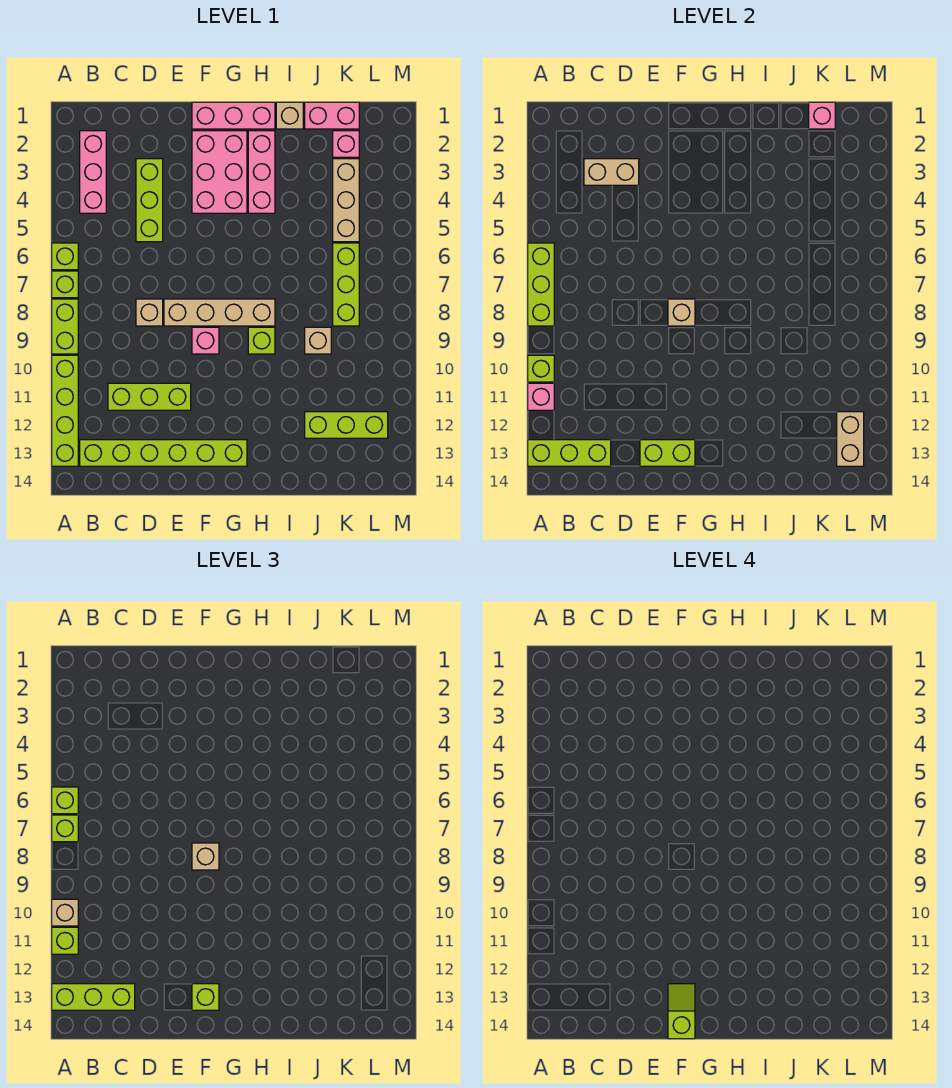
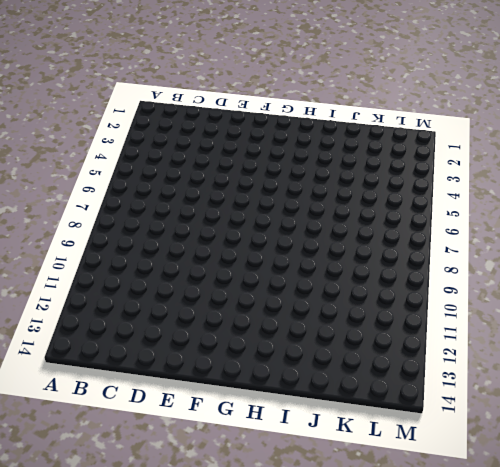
none -> lime brick A6 level 1
none -> lime brick A7 level 1
none -> lime brick A8:A9 level 1
none -> lime brick A10:A13 level 1

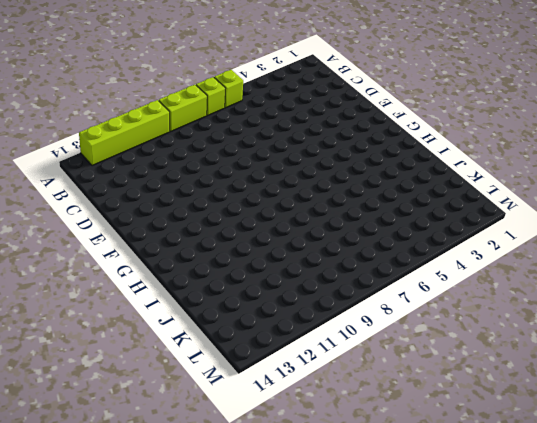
none -> pink brick B2:B4 level 1
none -> lime brick B13:G13 level 1
none -> lime brick C11:E11 level 1
none -> lime brick D3:D5 level 1

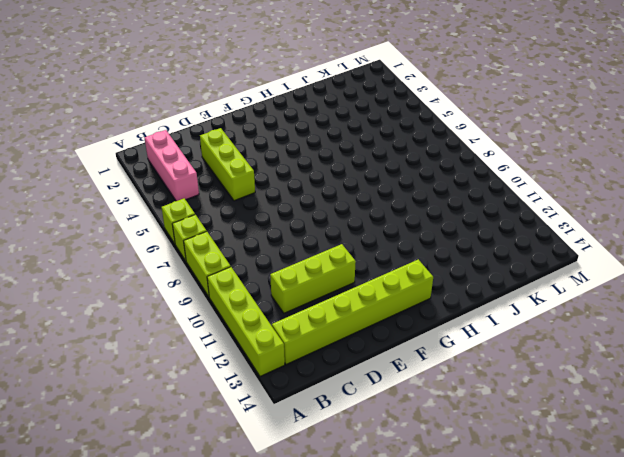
none -> tan brick D8 level 1
none -> tan brick E8:H8 level 1
none -> pink brick F1:H1 level 1
none -> pink brick F2:G4 level 1

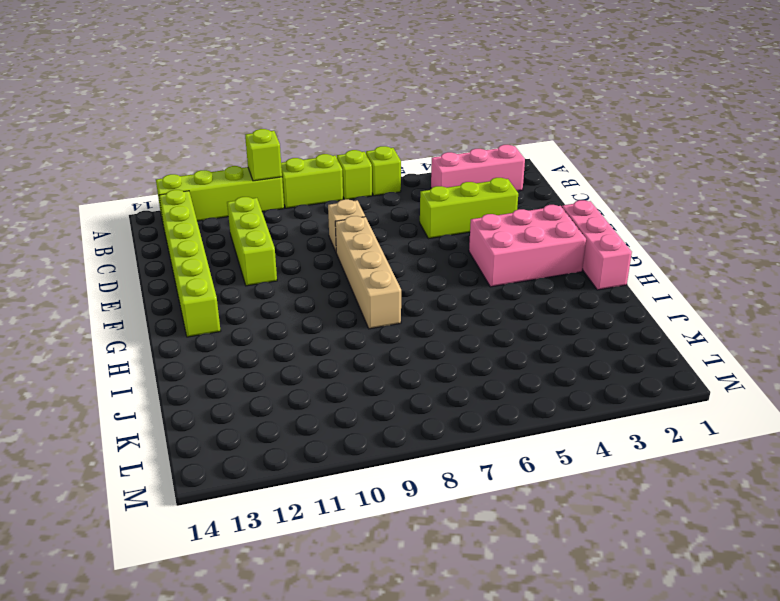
none -> pink brick F9 level 1
none -> pink brick H2:H4 level 1
none -> lime brick H9 level 1
none -> tan brick I1 level 1

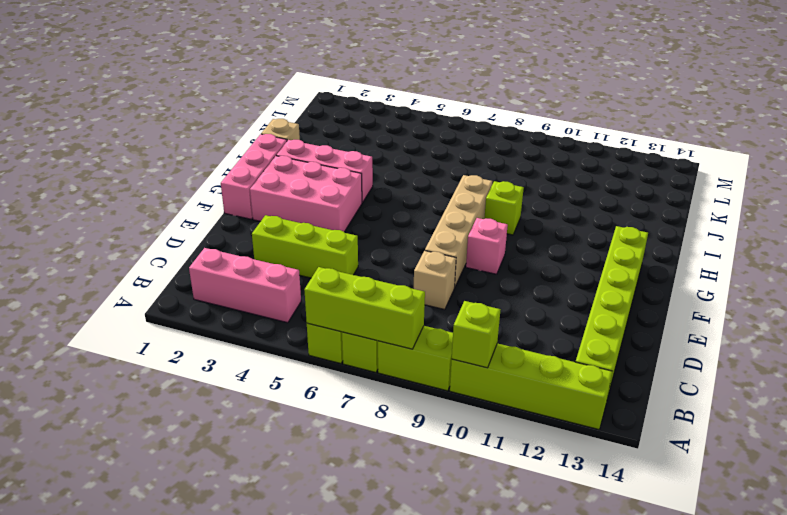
none -> lime brick C11:E11 level 1
none -> pink brick J1:K1 level 1
none -> tan brick J9 level 1
none -> lime brick J12:L12 level 1

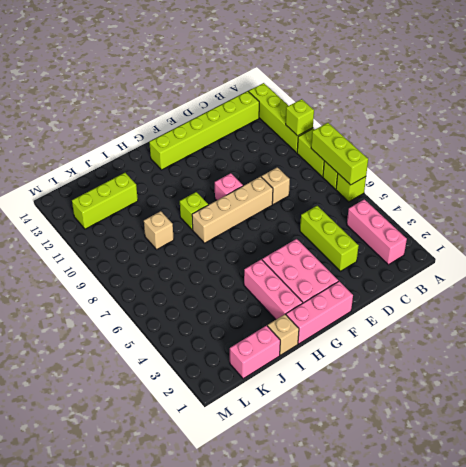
none -> lime brick C11:E11 level 1
none -> pink brick K2 level 1
none -> tan brick K3:K5 level 1
none -> lime brick K6:K8 level 1

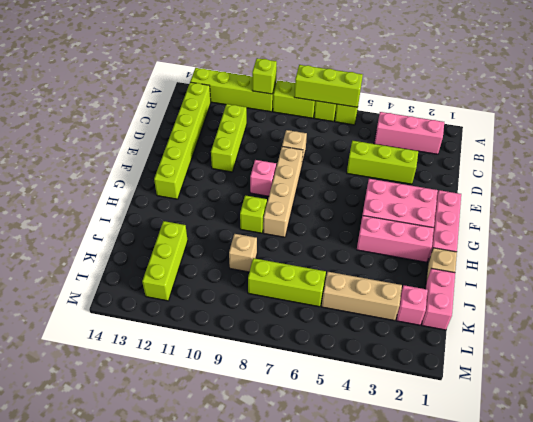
none -> pink brick A11 level 2
none -> lime brick A13:C13 level 2
none -> tan brick C3:D3 level 2
none -> lime brick E13:F13 level 2

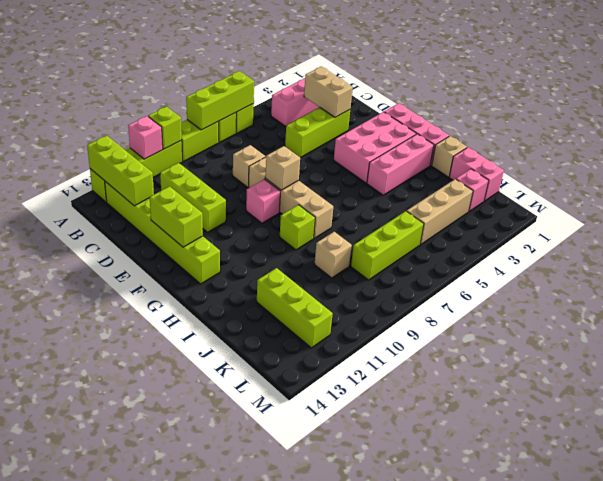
none -> pink brick K1 level 2
none -> tan brick L12:L13 level 2
none -> lime brick A6 level 3
none -> lime brick A7 level 3

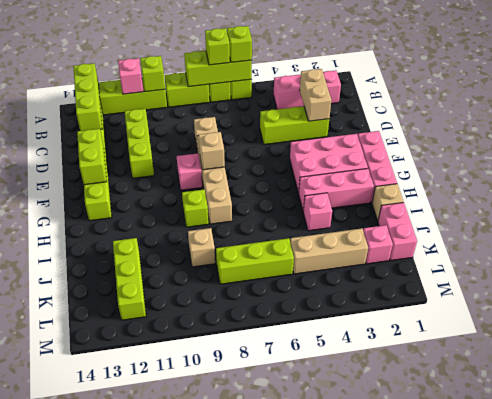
pink brick I4 level 1 -> pink brick K1 level 2
none -> tan brick L12:L13 level 2
none -> tan brick A10 level 3
none -> lime brick A11 level 3
none -> lime brick A13:C13 level 3

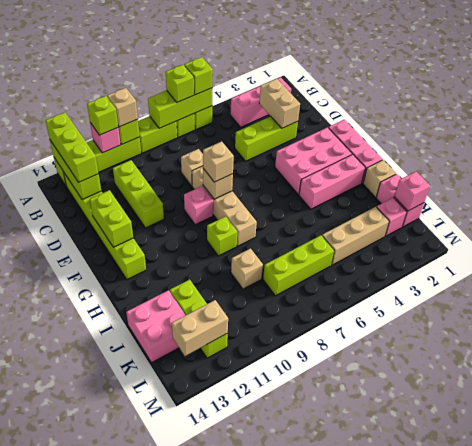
pink brick J13:K14 level 1 -> none
none -> lime brick F13 level 3
none -> lime slope F13:F14 level 4 top 14

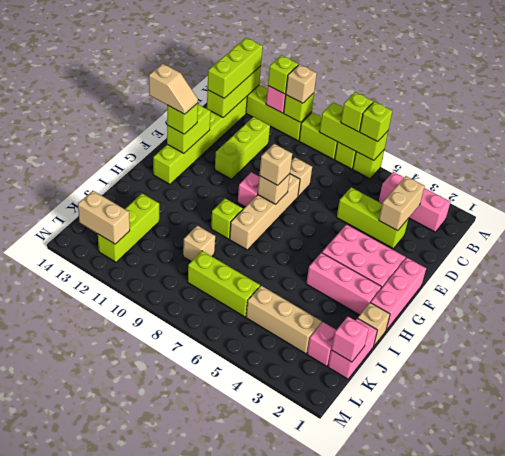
tan slope F13:F14 level 4 top 14 -> lime slope F13:F14 level 4 top 14

